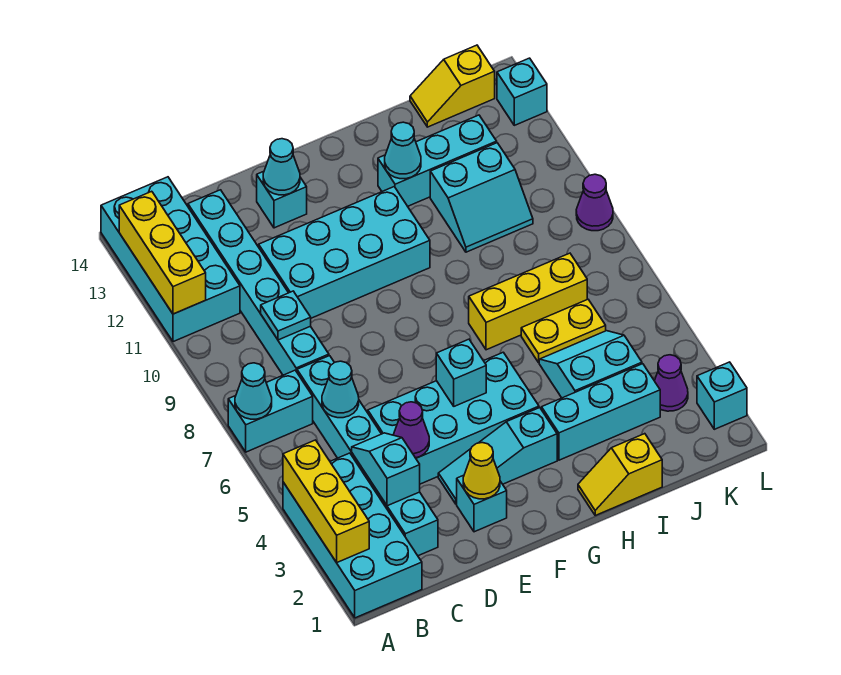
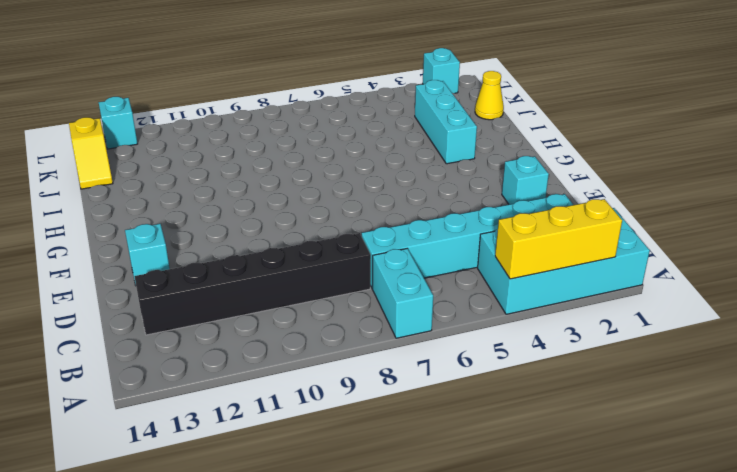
black brick C8:C13 level 1 -> cyan brick C8:C13 level 1
yellow cone J1 level 1 -> yellow cone E2 level 2
none -> cyan brick A11:B14 level 1
none -> cyan brick D4:G5 level 1
none -> cyan brick D10:G11 level 1
none -> cyan slope E3:G3 level 1 top G

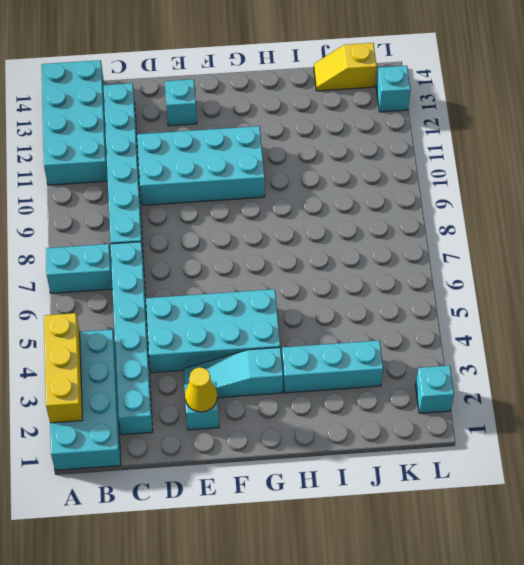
none -> yellow slope H1:I1 level 1 top I
none -> yellow brick H7:J7 level 1
none -> cyan brick H12:J12 level 1
none -> cyan slope I4:J5 level 1 top 4

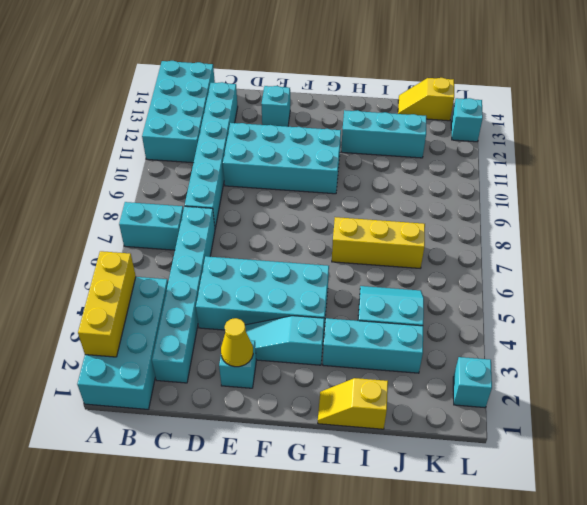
none -> yellow plate I6:J6 level 1
none -> cyan slope I10:J11 level 1 top 11
none -> purple cone K3 level 1
none -> purple cone L9 level 1

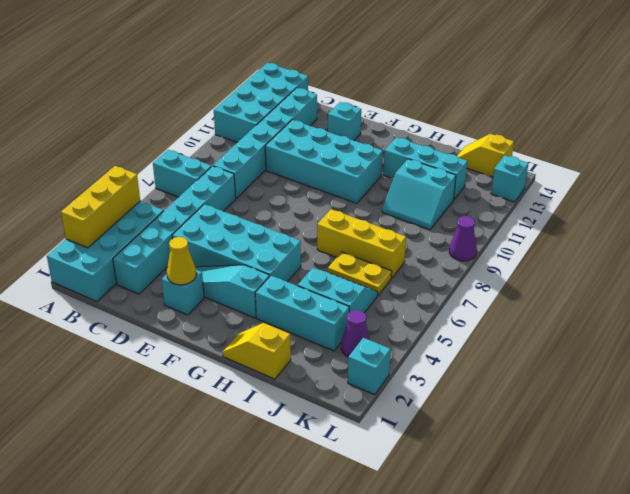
none -> cyan cone A7 level 2
none -> yellow brick A11:A13 level 2
none -> cyan slope C3:C4 level 2 top 3
none -> cyan cone C6 level 2

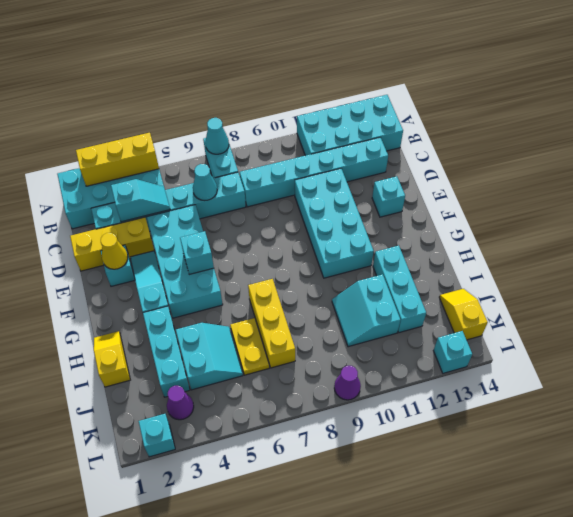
yellow brick D1:D3 level 1 -> yellow brick A11:A13 level 2
none -> cyan plate C9 level 2
none -> purple cone D4 level 2
none -> cyan cone E13 level 2
none -> cyan cone H12 level 2

